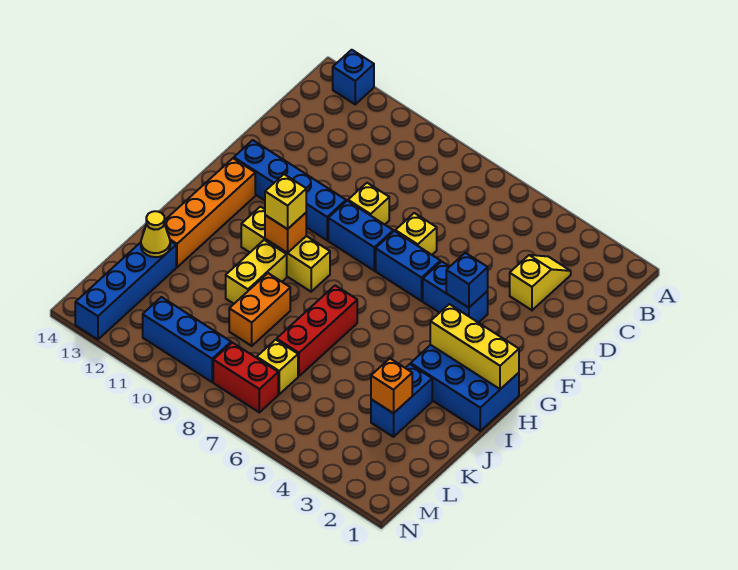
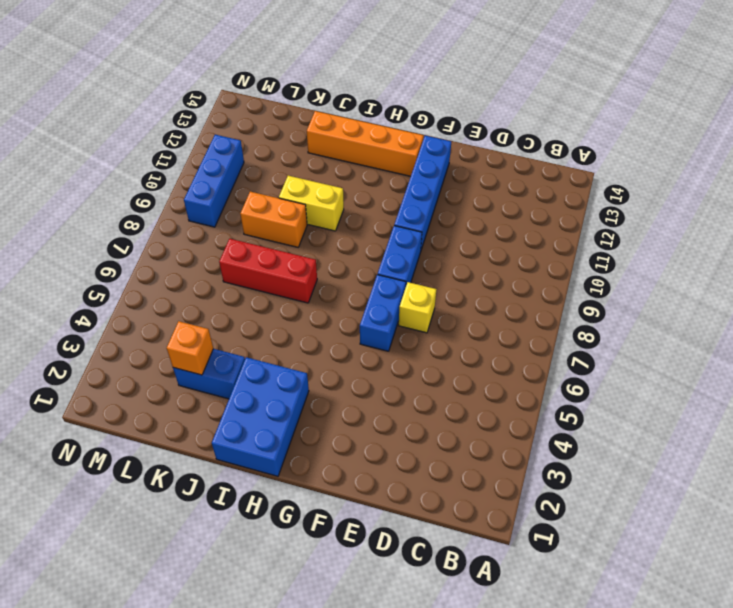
none -> blue brick A13 level 1
none -> yellow slope C3:D3 level 1 top D
none -> yellow brick E9 level 1

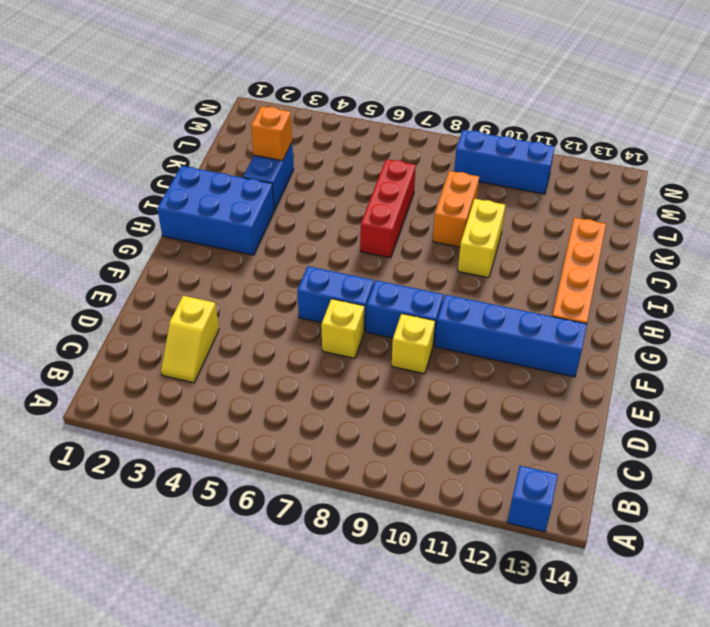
none -> blue brick F4:F5 level 1
none -> yellow brick H9:H11 level 1
none -> blue brick K13:N13 level 1

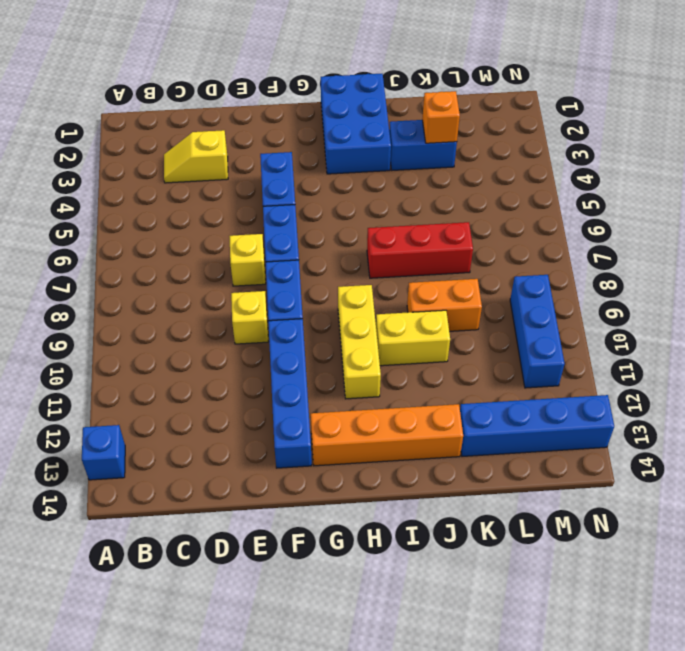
none -> yellow brick L7 level 1
none -> red brick M7:M8 level 1
none -> blue brick F4 level 2

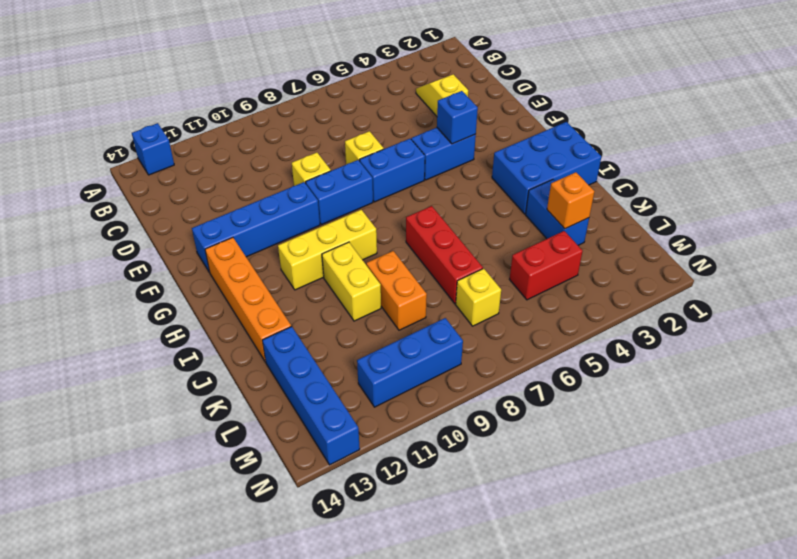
red brick L4:L5 level 1 -> red brick M7:M8 level 1
none -> yellow brick H1:H3 level 2
none -> orange brick H10 level 2
none -> yellow cone K13 level 2

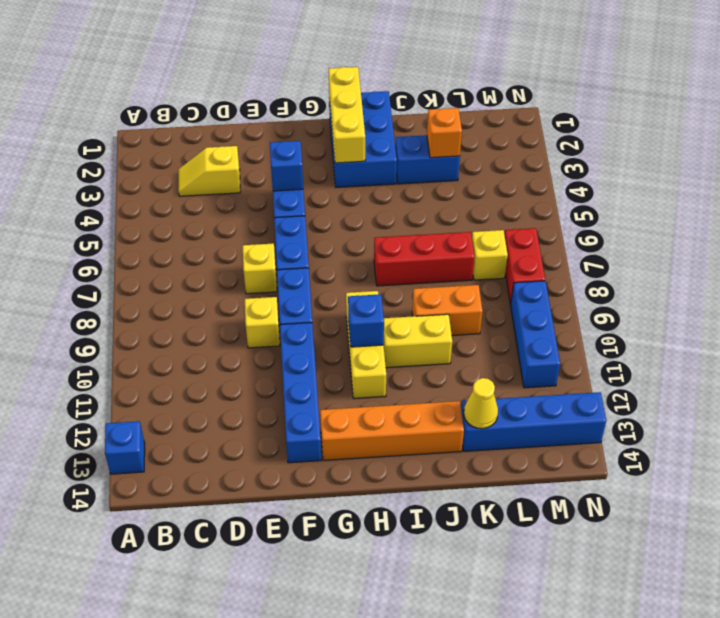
blue brick H10 level 2 -> orange brick H10 level 2
none -> yellow brick H10 level 3

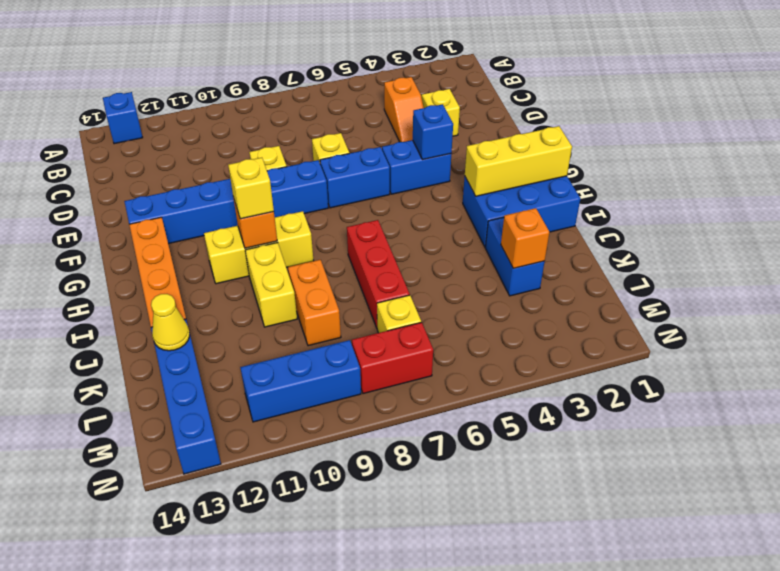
orange slope C4:D4 level 1 top C -> none

